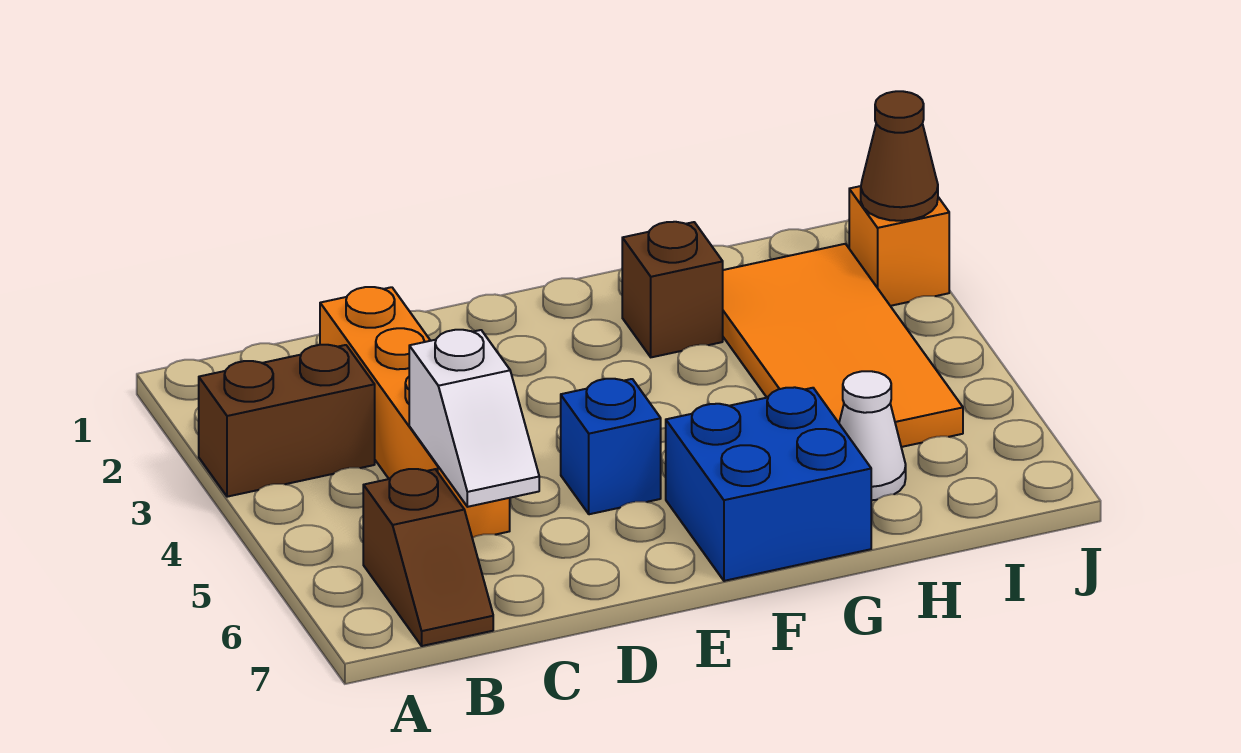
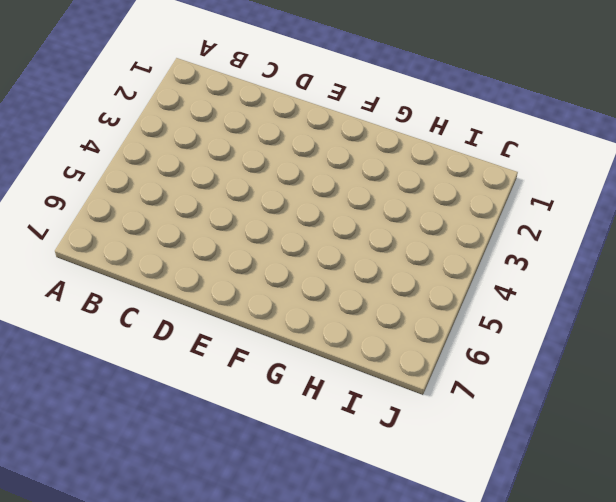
none -> brown brick A3:B3 level 1
none -> brown slope B6:B7 level 1 top 6

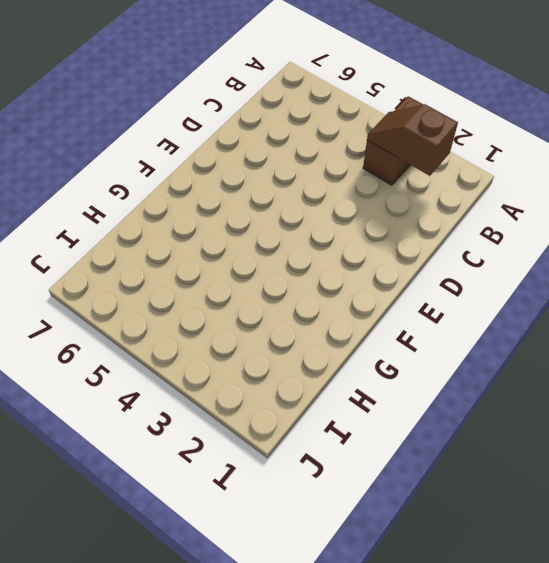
brown slope B2:B3 level 2 top 2 -> brown slope B6:B7 level 1 top 6
none -> orange brick C2:C5 level 1
none -> blue brick E5 level 1

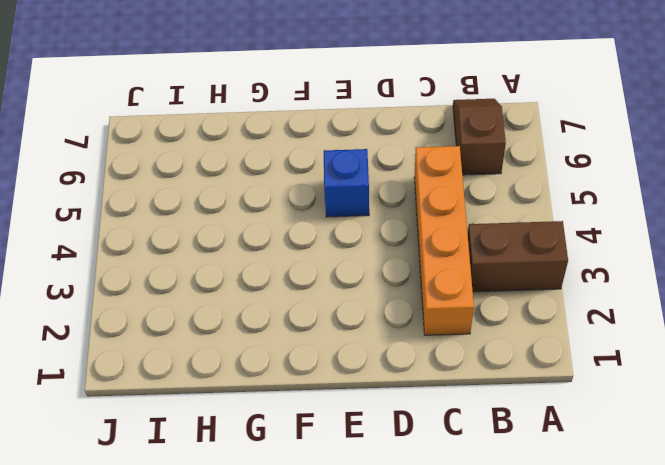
none -> blue brick F6:G7 level 1
none -> brown brick G2 level 1

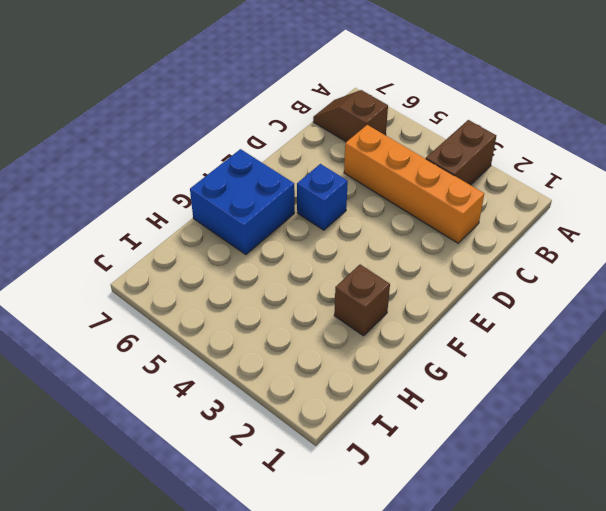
none -> orange tile H2:I5 level 1
none -> white cone H6 level 1

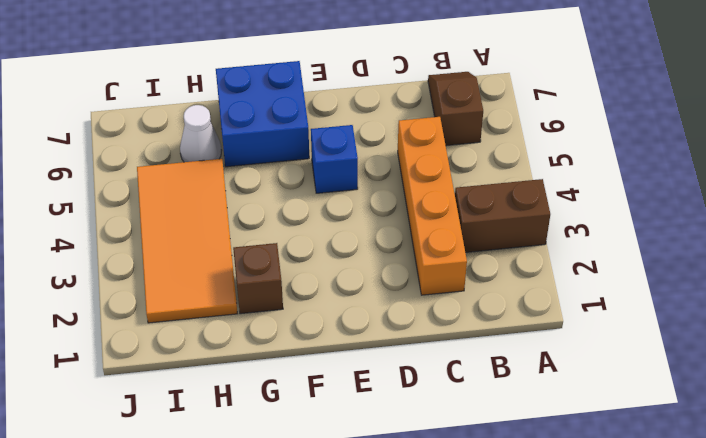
none -> orange brick J2 level 1
none -> white slope C5:C6 level 2 top 5

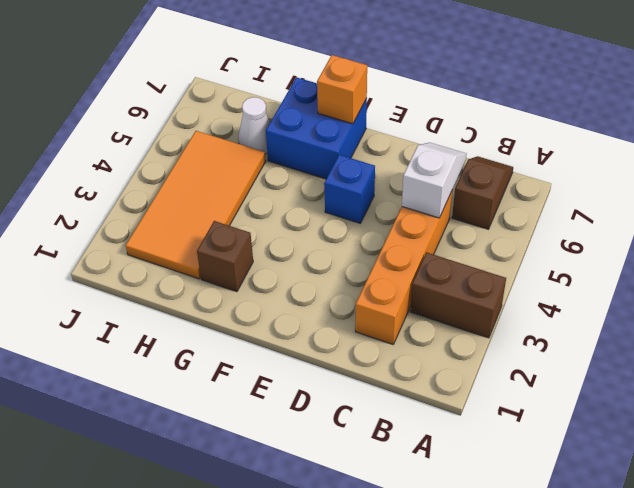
orange brick F7 level 2 -> orange brick J2 level 1
none -> brown cone J2 level 2

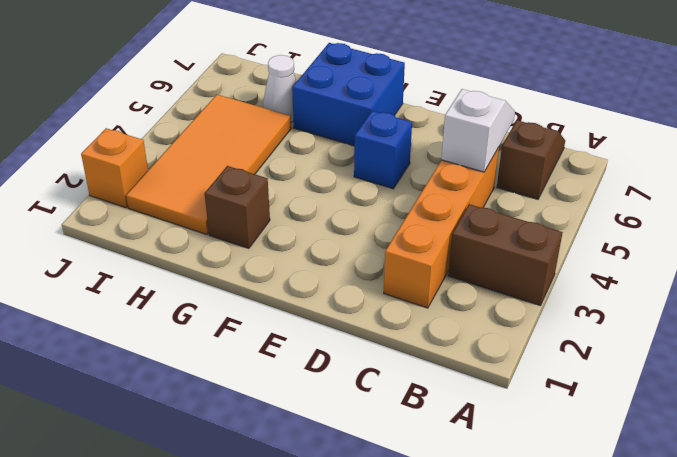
none -> brown cone J2 level 2

